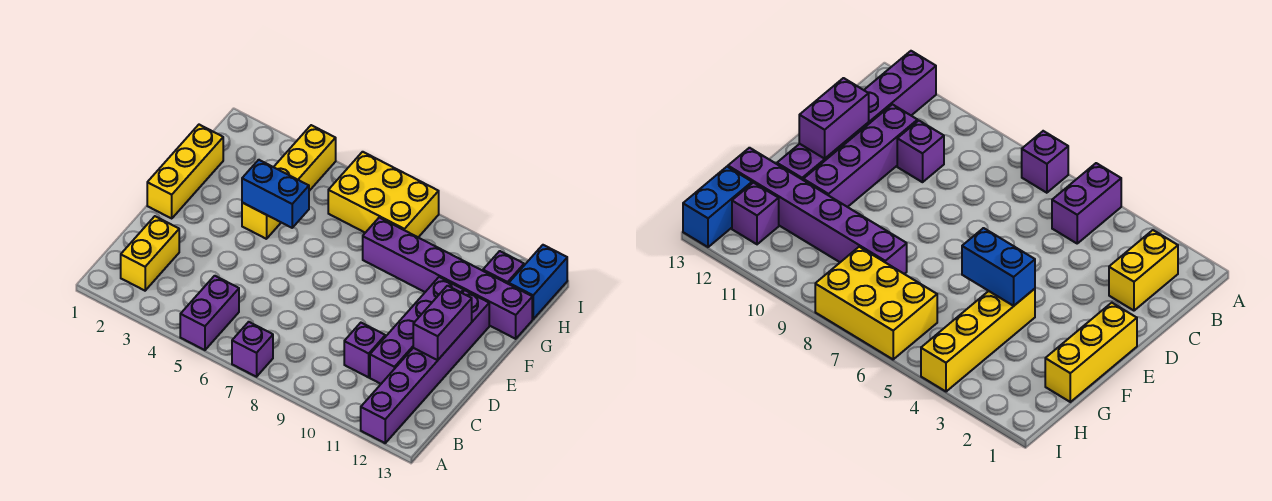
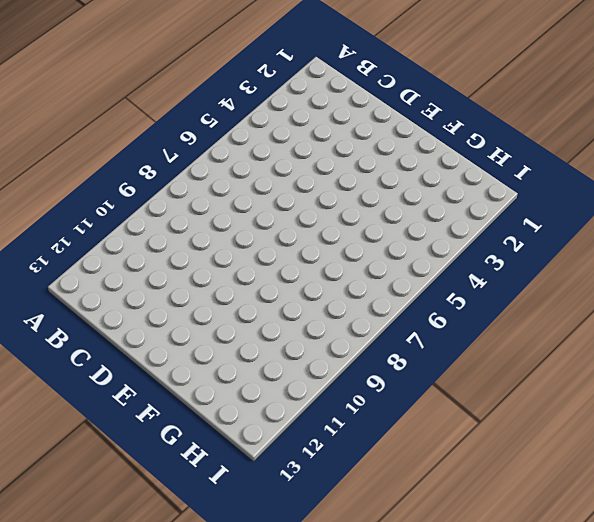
none -> purple brick A5:B5 level 1
none -> purple brick A7 level 1
none -> purple brick A12:F12 level 1

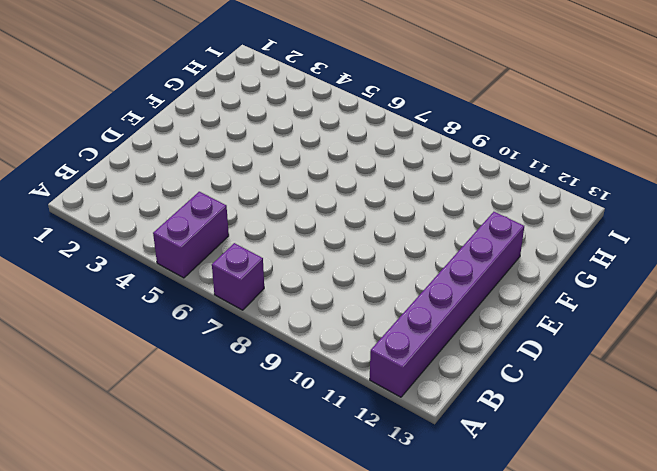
none -> yellow brick B2:C2 level 1
none -> purple brick C10 level 1
none -> purple brick C11:F11 level 1

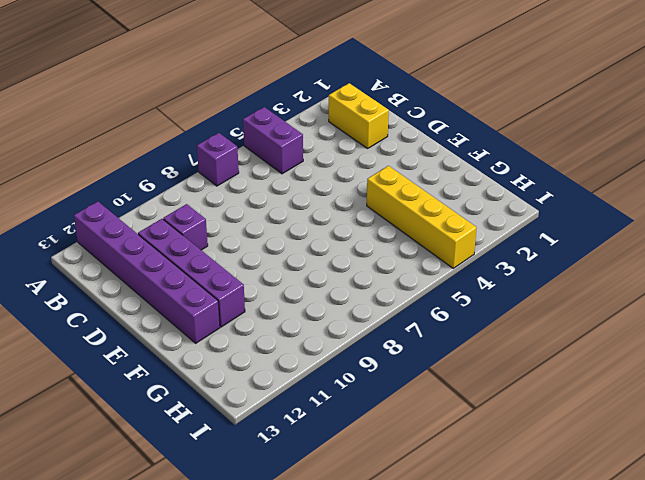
none -> yellow brick E1:G1 level 1
none -> purple brick G8:G13 level 1
none -> yellow brick H6:I8 level 1

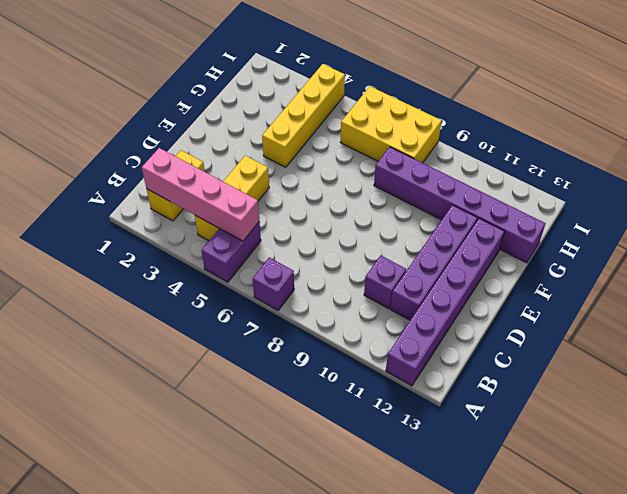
pink brick B2:B5 level 2 -> none
yellow brick B4:D4 level 1 -> yellow brick E1:G1 level 1
none -> purple brick H12 level 1
none -> blue brick H13:I13 level 1
none -> purple brick D12:E12 level 2

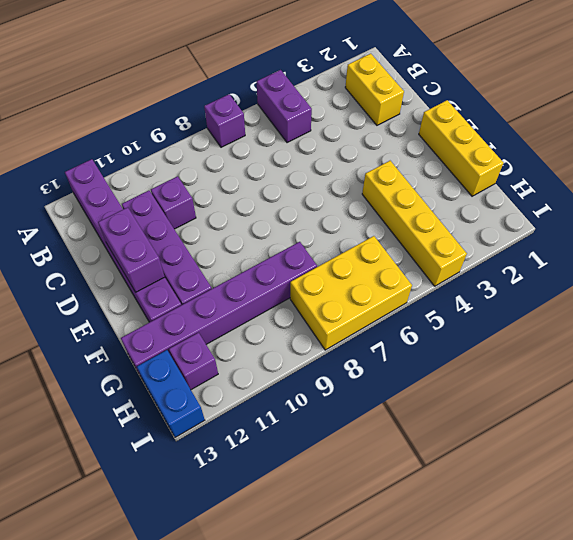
none -> blue brick F4:F5 level 2

